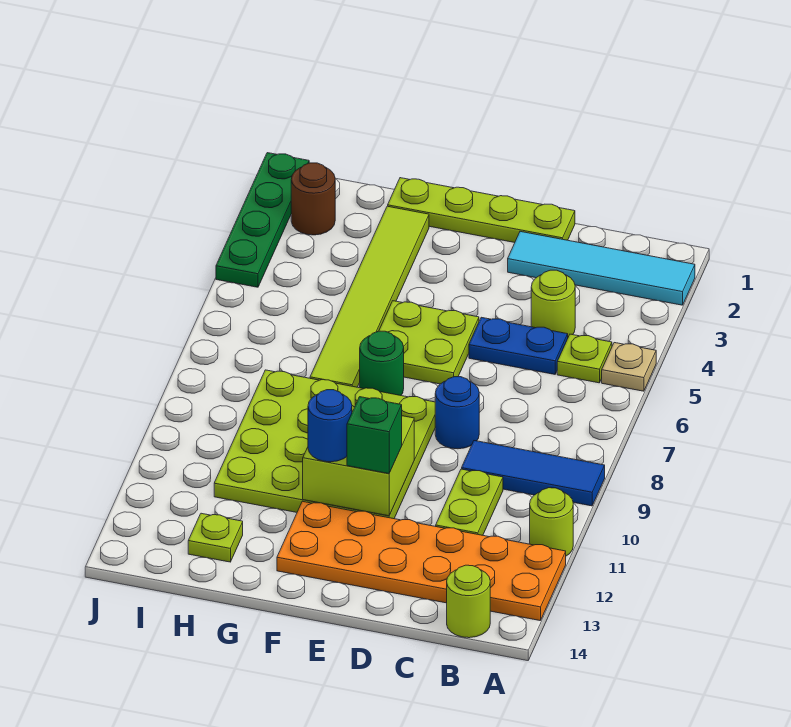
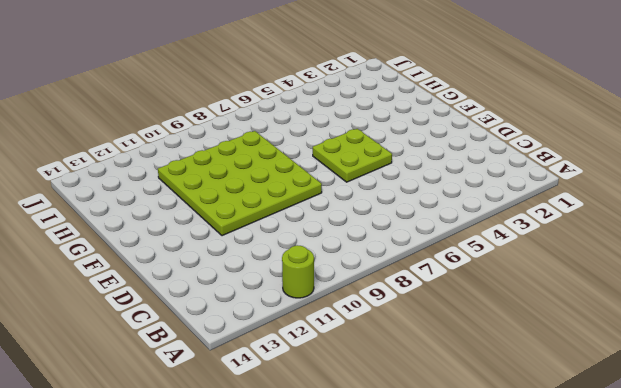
none -> cyan tile A2:D2 level 1
none -> tan plate A5 level 1
none -> blue tile A9:C9 level 1

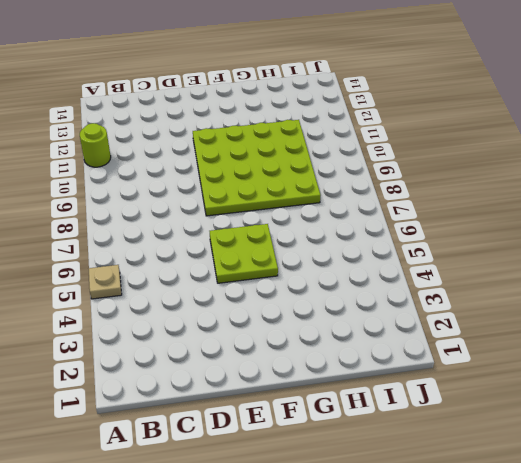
none -> cyan tile A2:D2 level 1
none -> blue tile A9:C9 level 1
none -> orange plate A12:F13 level 1

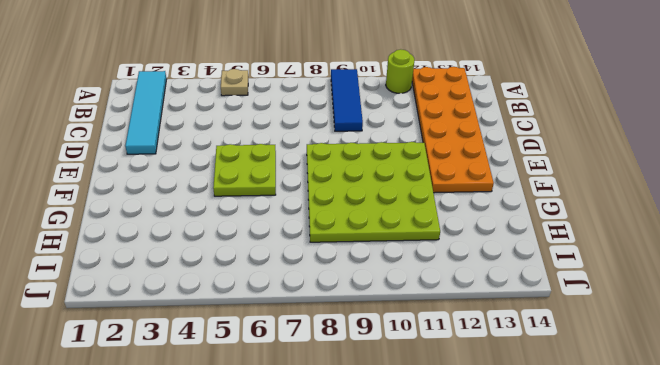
none -> lime plate B5 level 1
none -> lime round brick B14 level 1
none -> lime round brick C4 level 1

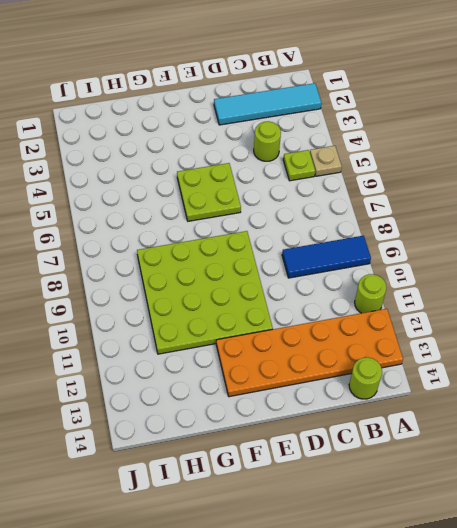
none -> blue plate C5:D5 level 1
none -> lime plate C10:C11 level 1
none -> lime plate D1:G1 level 1

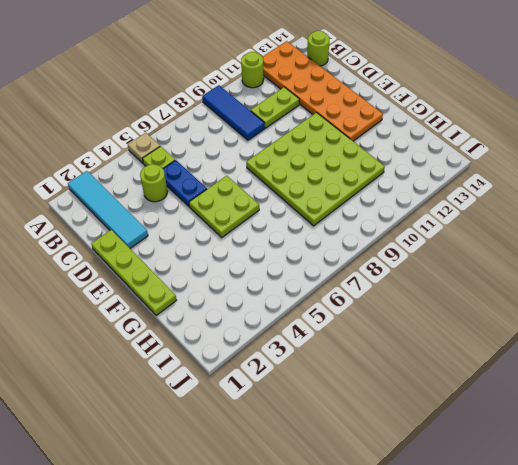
none -> blue round brick D8 level 1
none -> green round brick F7 level 1
none -> lime tile G2:G7 level 1

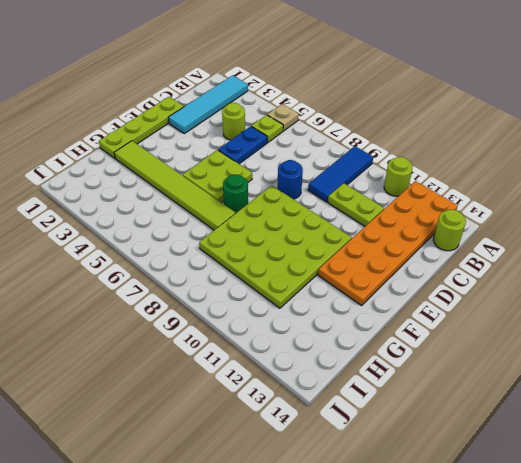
none -> lime plate H13 level 1
none -> brown round brick I2 level 1
none -> green plate J1:J4 level 1

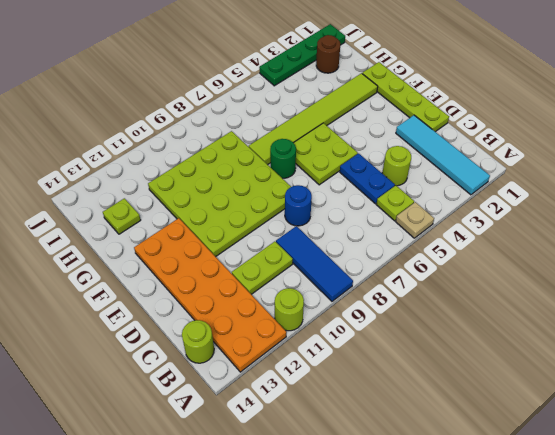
none -> lime brick E10:F11 level 2
none -> green brick E11 level 3
none -> blue round brick F11 level 3

